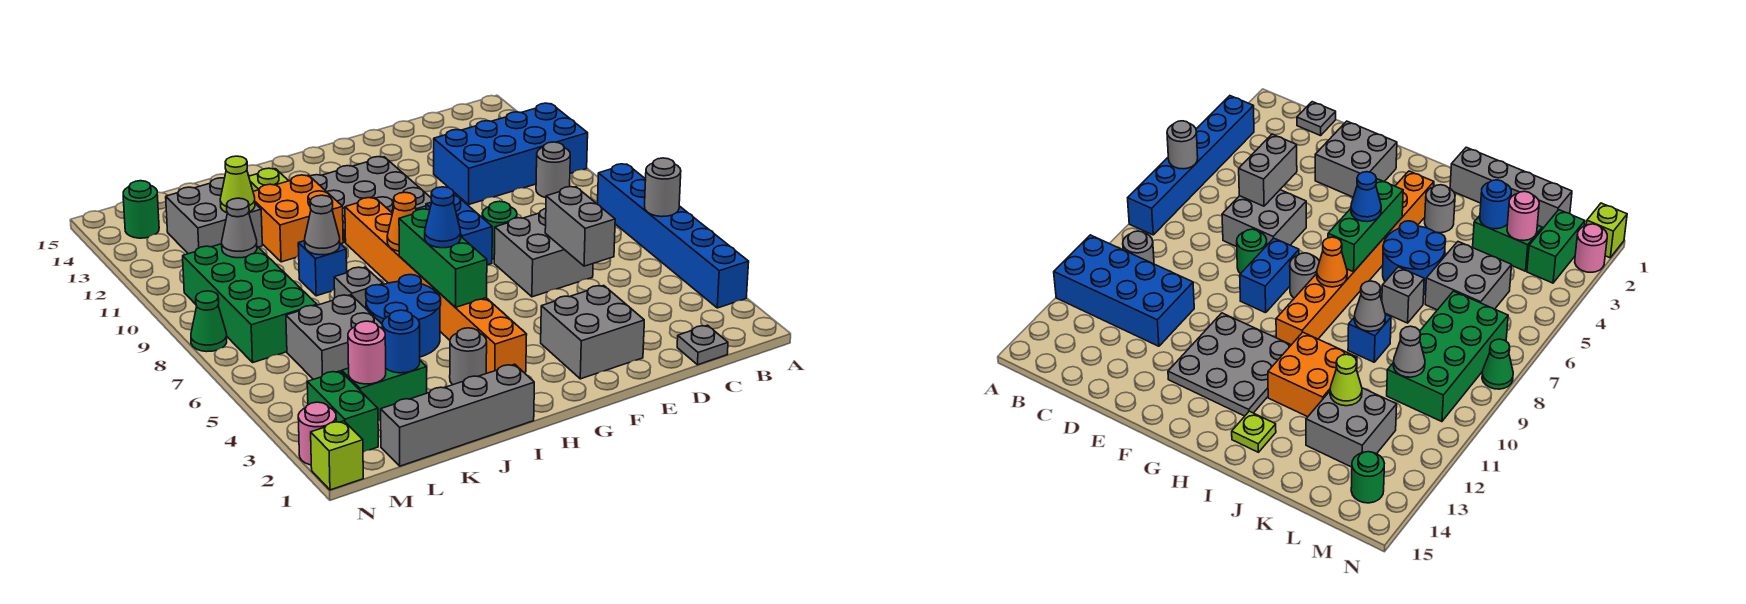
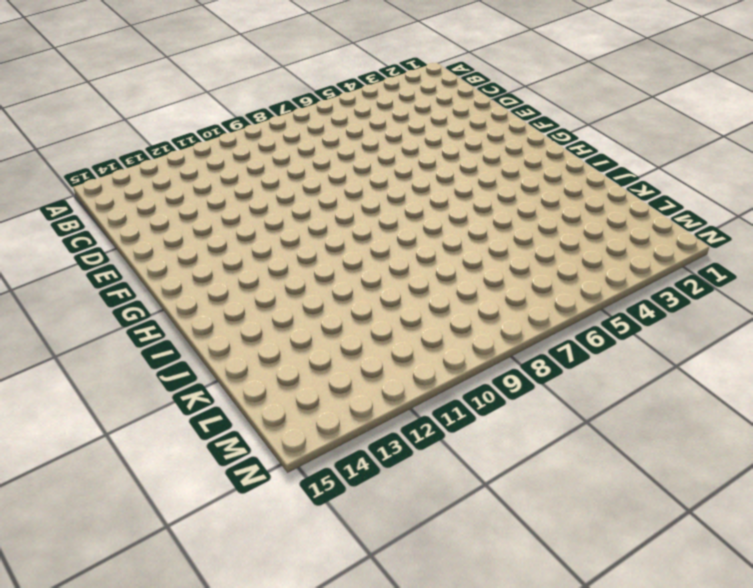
none -> blue brick A3:A8 level 1
none -> blue brick A11:D12 level 1
none -> grey round brick B10 level 1
none -> grey plate C1 level 1

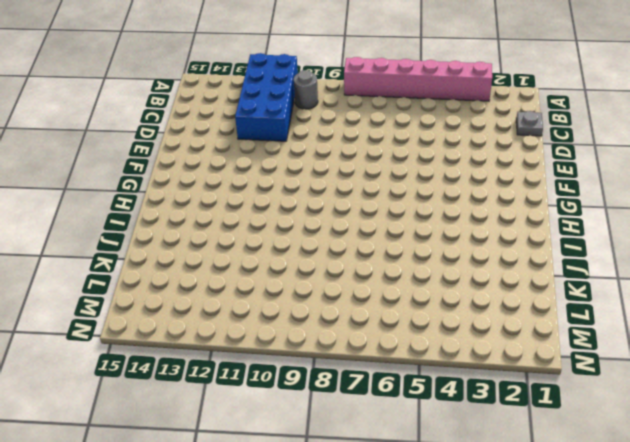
pink brick A3:A8 level 1 -> blue brick A3:A8 level 1
none -> grey brick D6:E7 level 1
none -> grey brick E2:F3 level 1
none -> green round brick E8 level 1
none -> blue brick F8:F9 level 1

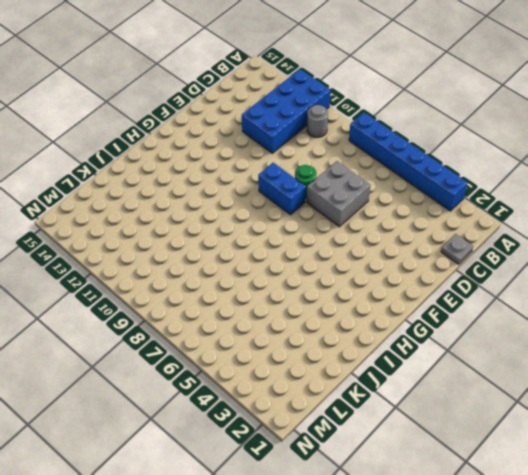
none -> grey brick E2:F3 level 1
none -> grey plate F11:H13 level 1
none -> grey round brick G8 level 1
none -> orange brick H3:H10 level 1

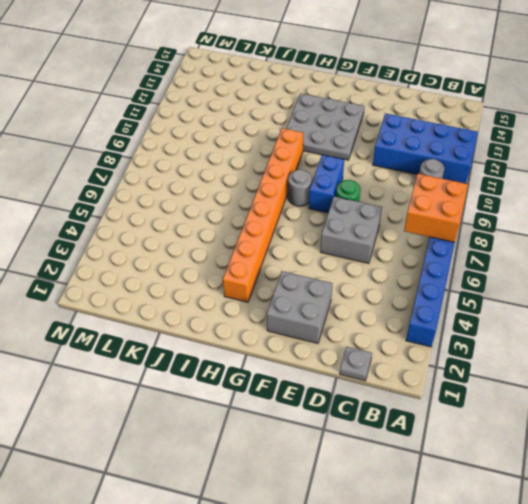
orange brick A7:B8 level 2 -> orange brick I11:J12 level 1
none -> grey brick I1:L1 level 1
none -> grey round brick I3 level 1
none -> blue round brick I5:J6 level 1
none -> lime plate I14 level 1

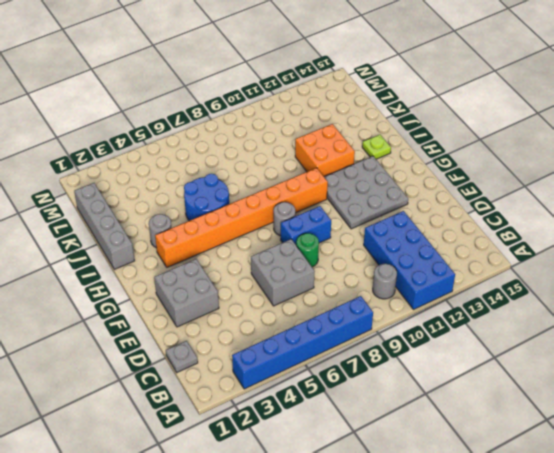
none -> grey brick J7 level 1
none -> blue brick J9 level 1
none -> green brick K3:L3 level 1
none -> grey brick K5:L6 level 1

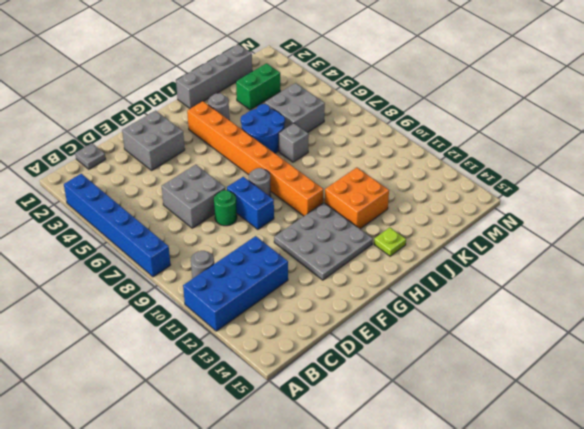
none -> blue brick J9 level 1
none -> grey brick K12:L13 level 1
none -> green brick L7:M10 level 1
none -> green brick M2:M3 level 1

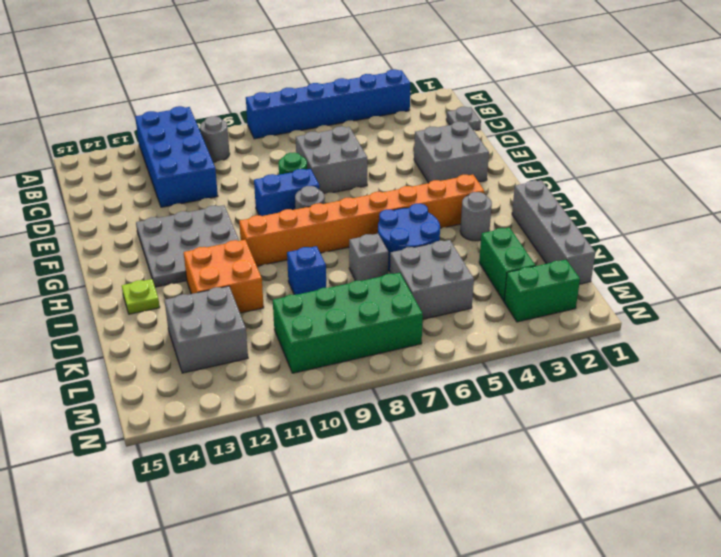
none -> green round brick M14 level 1
none -> lime brick N1 level 1
none -> pink round brick N2 level 1
none -> green cone N8 level 1

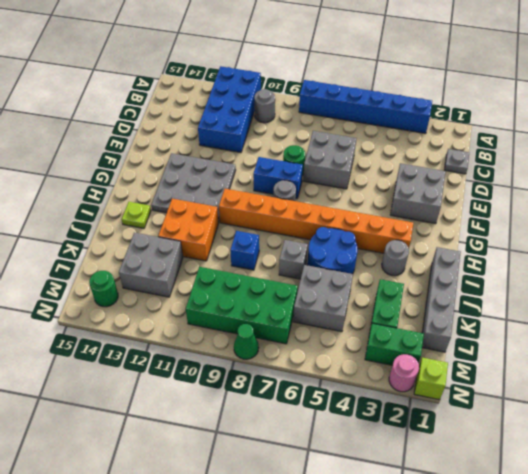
none -> grey round brick A6 level 2
none -> grey brick D5:D6 level 2
none -> green brick H5:H7 level 2
none -> orange cone H8 level 2

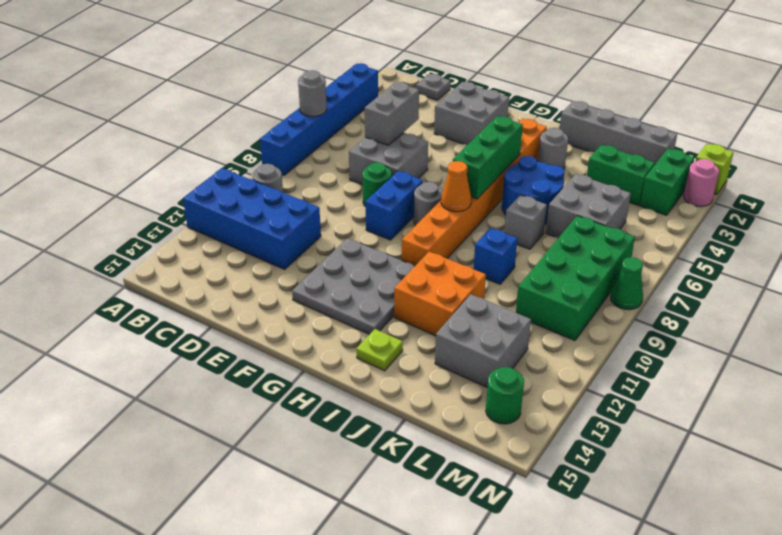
none -> grey cone J9 level 2
none -> blue round brick K3 level 2
none -> lime cone K12 level 2
none -> pink round brick L3 level 2

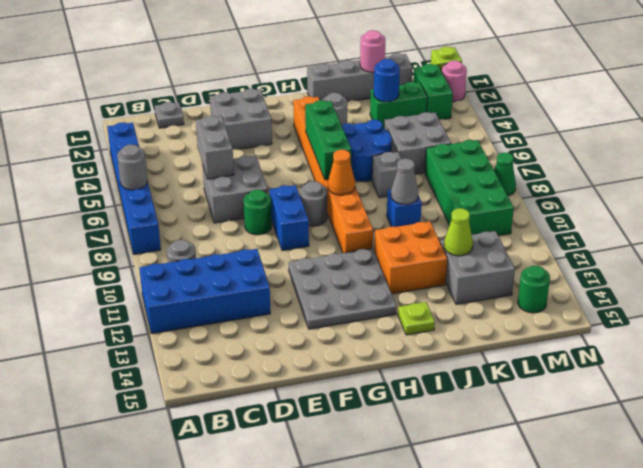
pink round brick K1 level 2 -> pink round brick L3 level 2
none -> grey cone L10 level 2
none -> blue cone H6 level 3

